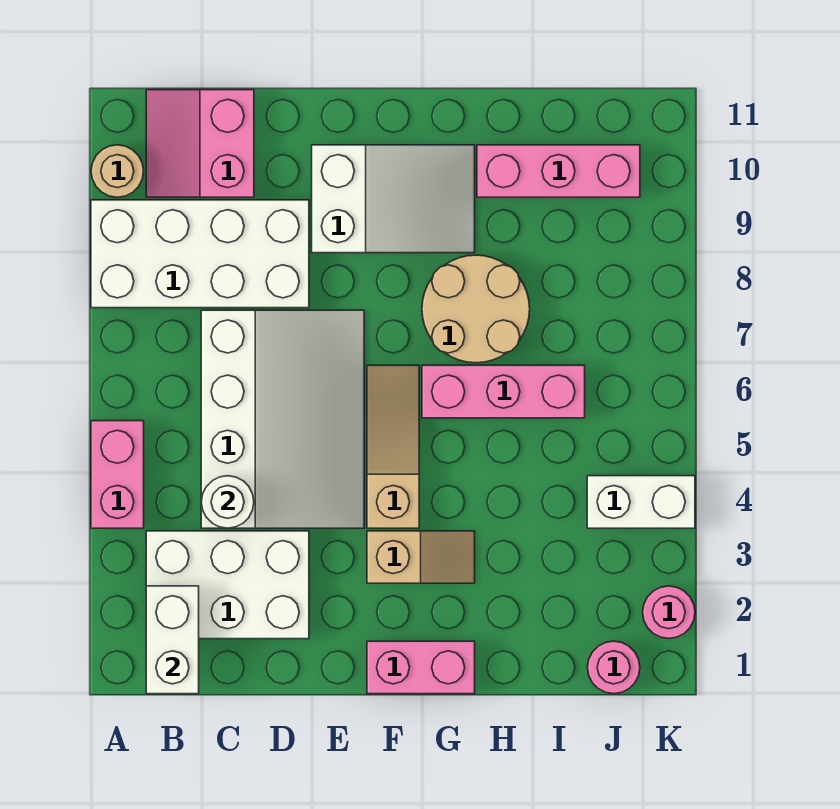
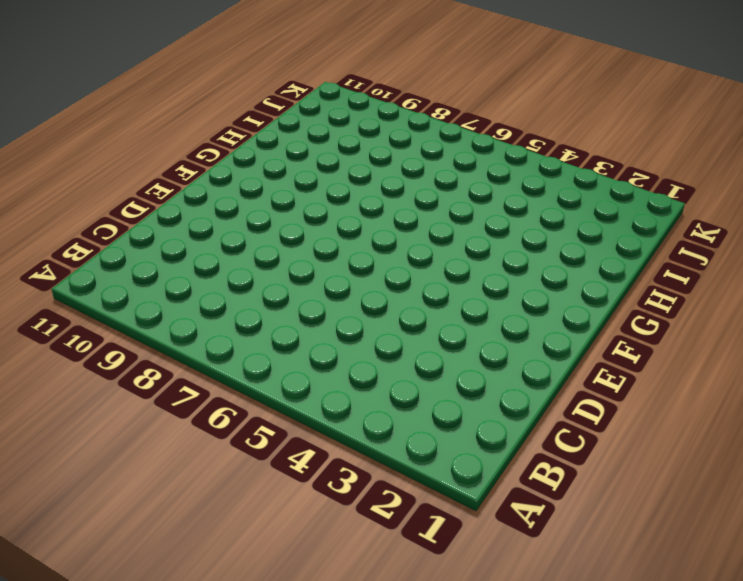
none -> pink brick A4:A5 level 1
none -> white brick A8:D9 level 1
none -> tan round brick A10 level 1

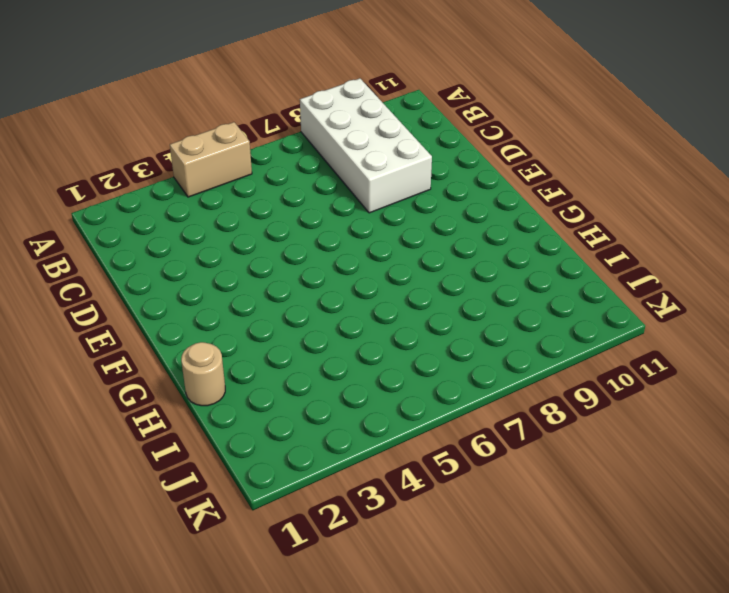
tan brick A4:A5 level 1 -> pink brick A4:A5 level 1
tan round brick H1 level 1 -> tan round brick A10 level 1
none -> white brick B2:D3 level 1
none -> pink slope B10:C11 level 1 top C
none -> white slope C4:E7 level 1 top C

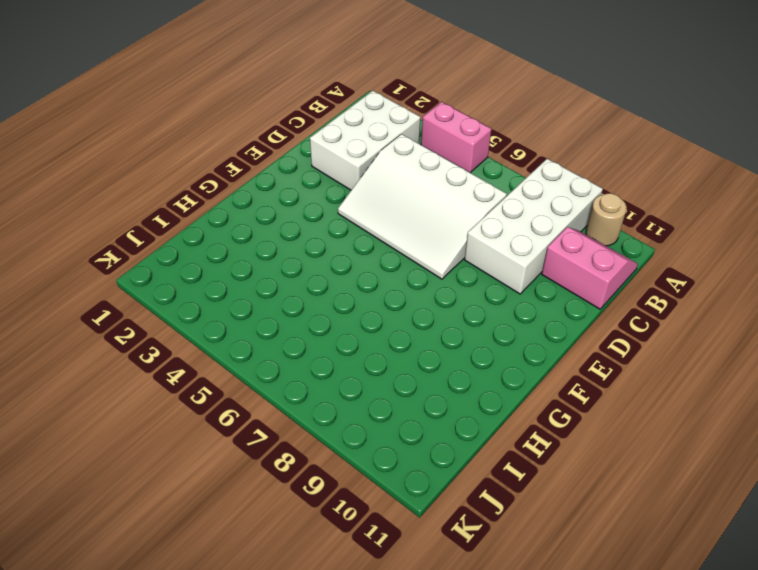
none -> white slope E9:G10 level 1 top E
none -> pink brick F1:G1 level 1
none -> tan slope F3:G3 level 1 top F

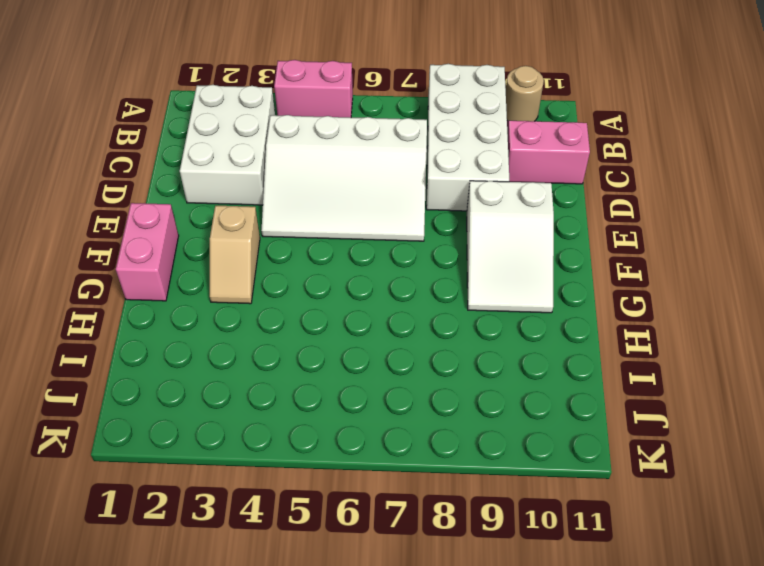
none -> tan slope F4:F6 level 1 top 4
none -> pink brick G6:I6 level 1
none -> tan round brick G7:H8 level 1

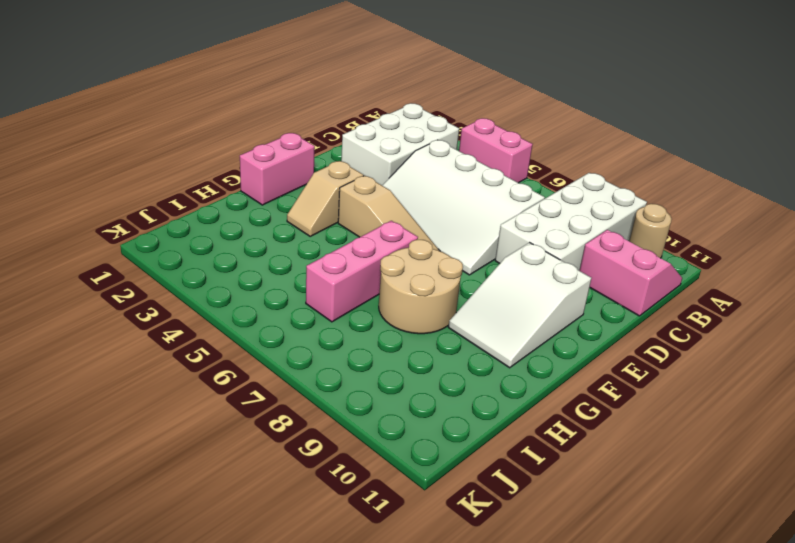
none -> pink brick H10:J10 level 1
none -> pink round brick J1 level 1
none -> white brick J4:K4 level 1

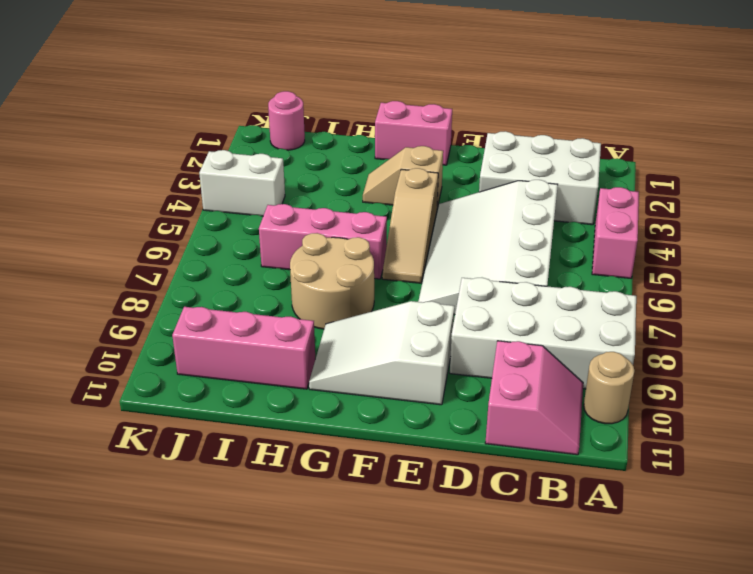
none -> pink round brick K2 level 1
none -> white brick B1:B2 level 2
none -> white round brick C4 level 2

